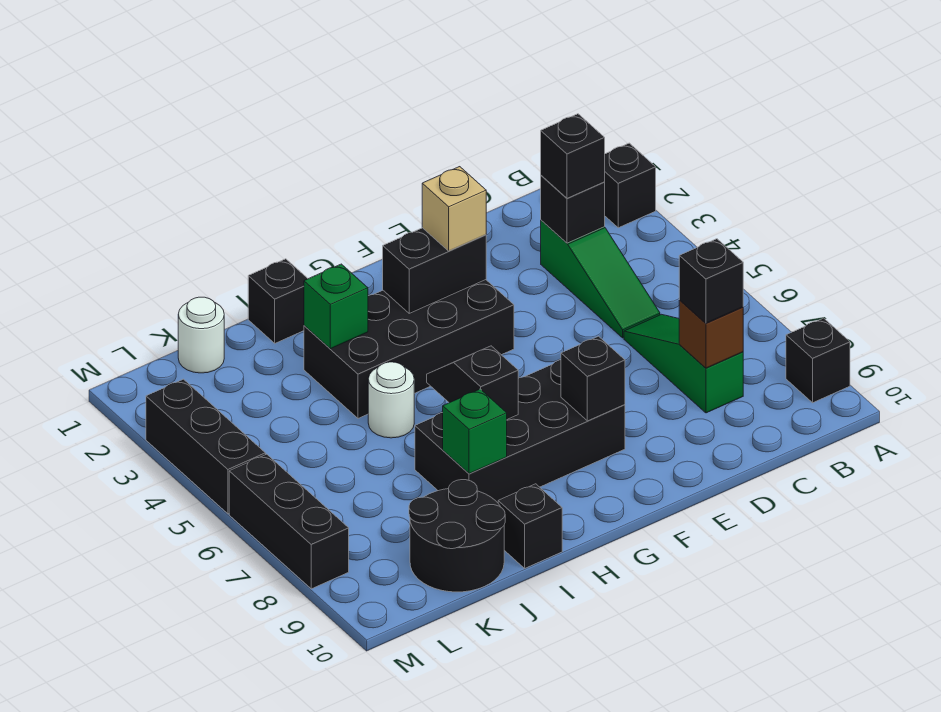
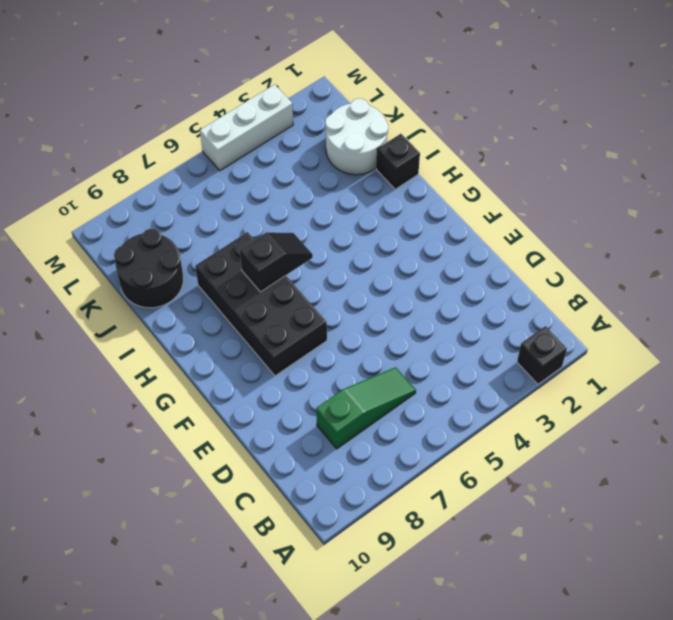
white round brick J1:K2 level 1 -> white round brick K1 level 1
white brick M3:M5 level 1 -> black brick M3:M5 level 1
none -> black brick A9 level 1
none -> green slope C3:C5 level 1 top 3
none -> black brick F3:I4 level 1

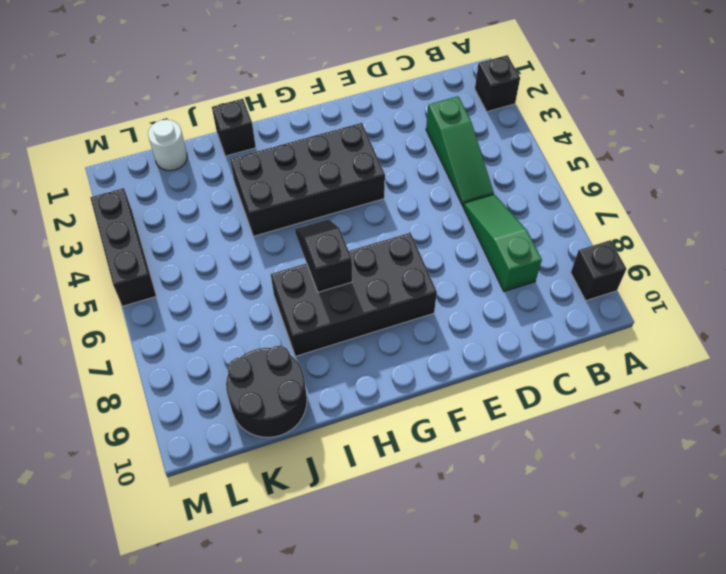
none -> white round brick I5 level 1
none -> black brick I10 level 1
none -> black brick M6:M8 level 1

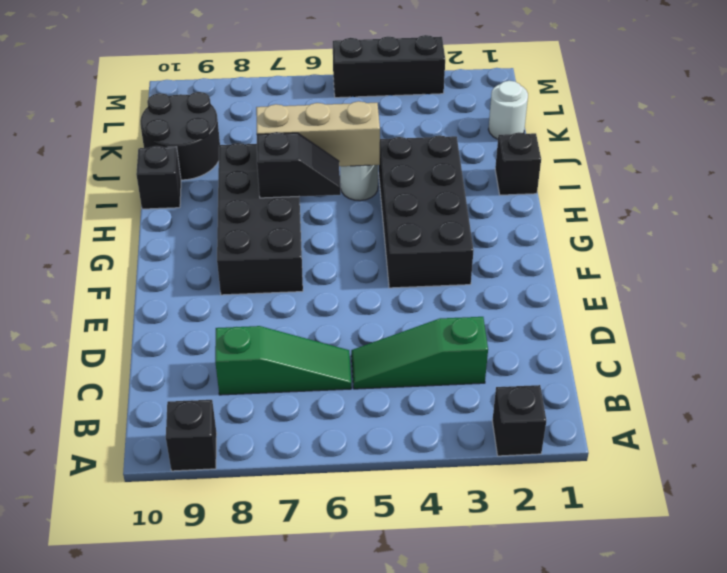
tan brick I5:I7 level 2 -> none
none -> black brick M6:M8 level 1
none -> black brick C3 level 2
none -> brown brick C8 level 2

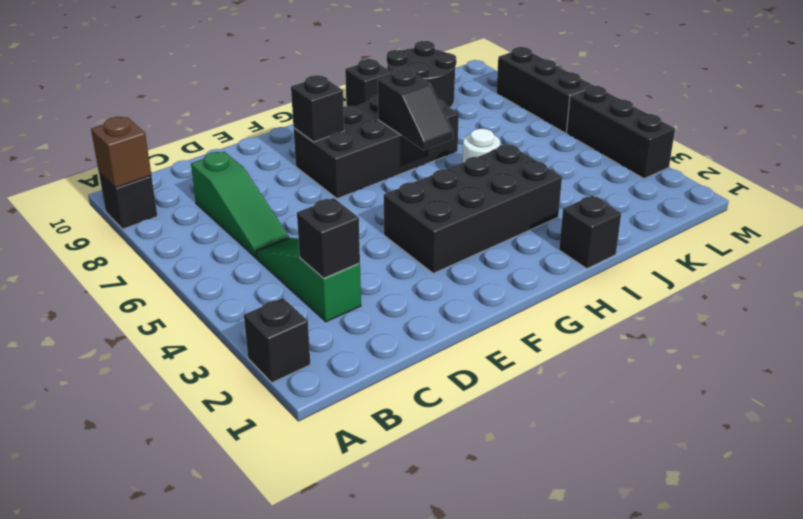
brown brick A9 level 2 -> brown brick C8 level 2
none -> white round brick K1 level 1
none -> black brick F3:G3 level 2
none -> green brick I3 level 2

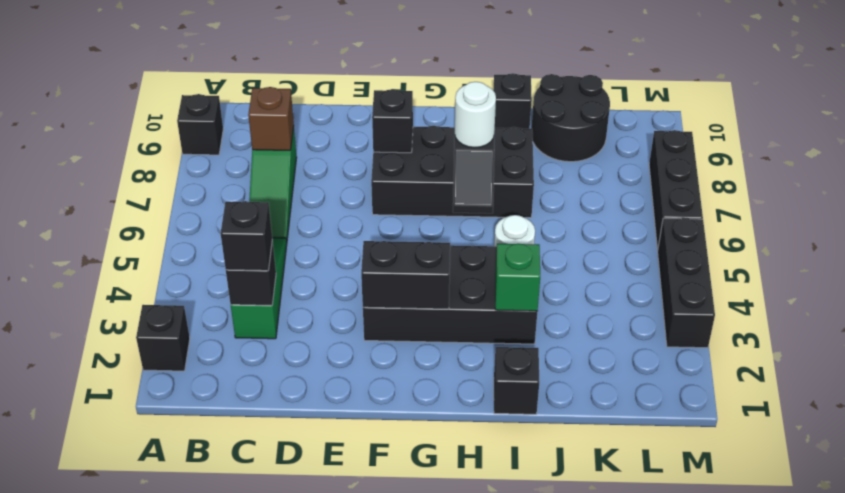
white round brick H7 level 3 -> white round brick K1 level 1
none -> green brick I8 level 2
none -> black brick C8 level 3
none -> tan brick F3 level 3

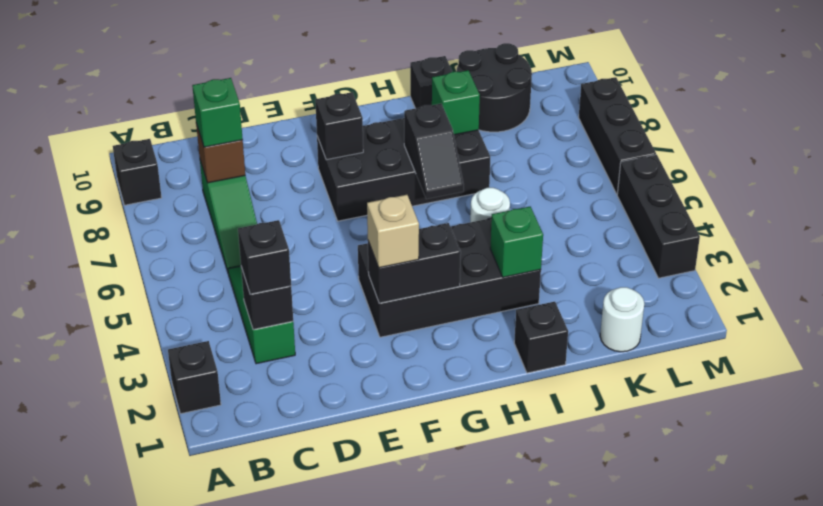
green brick C8 level 3 -> black brick C8 level 3

